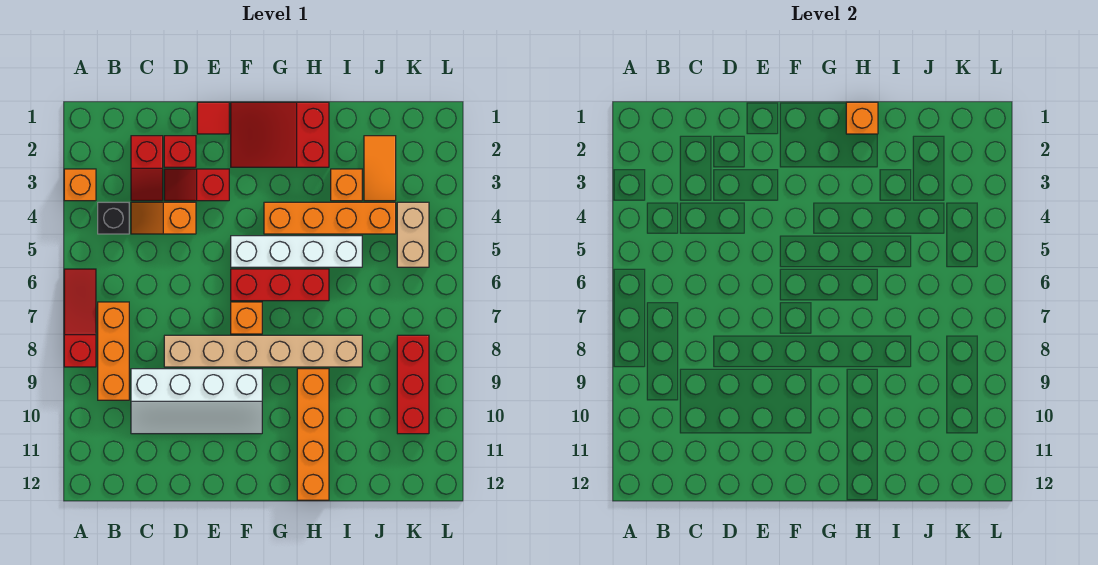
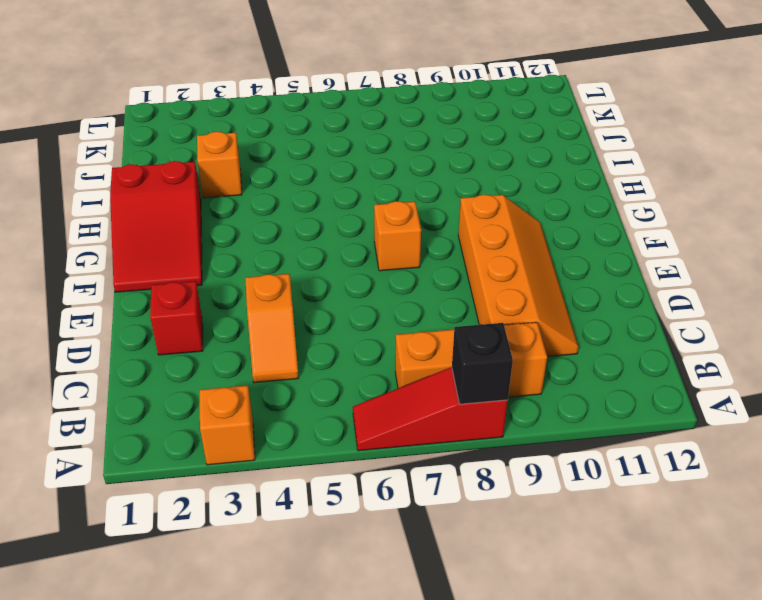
black brick A8 level 2 -> black brick B4 level 1
orange slope C9:F10 level 1 top 9 -> white slope C9:F10 level 1 top 9
none -> red slope C2:C3 level 1 top 2
none -> red slope D3:E3 level 1 top E
none -> tan brick D8:I8 level 1

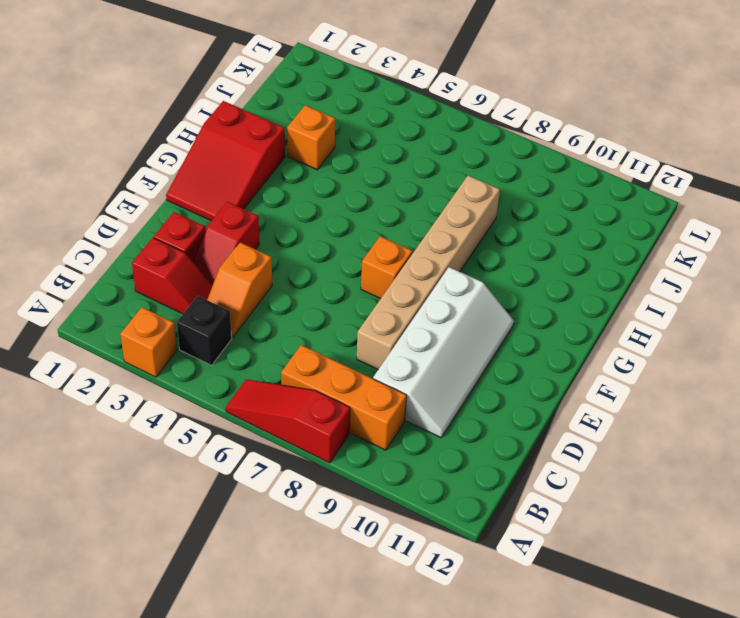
none -> red tile E1 level 1
none -> white brick F5:I5 level 1
none -> red brick F6:H6 level 1

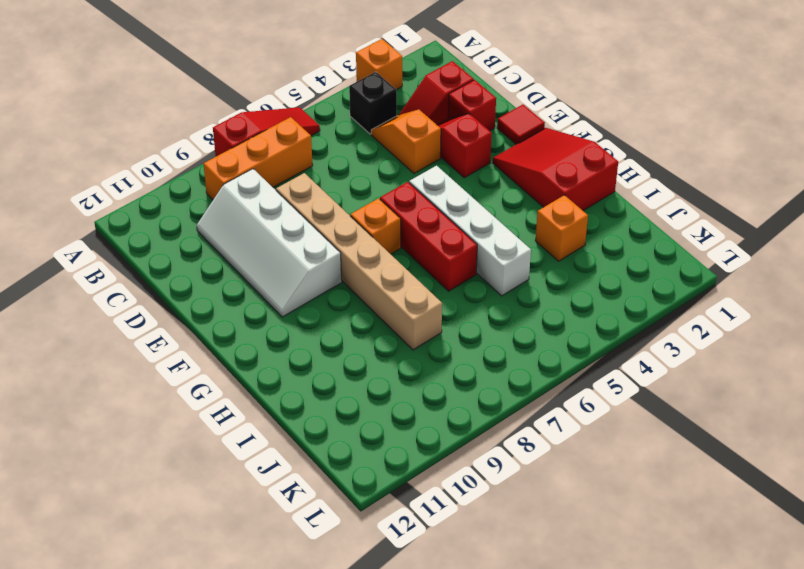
none -> orange brick G4:J4 level 1
none -> orange brick H9:H12 level 1
none -> orange tile J2:J3 level 1

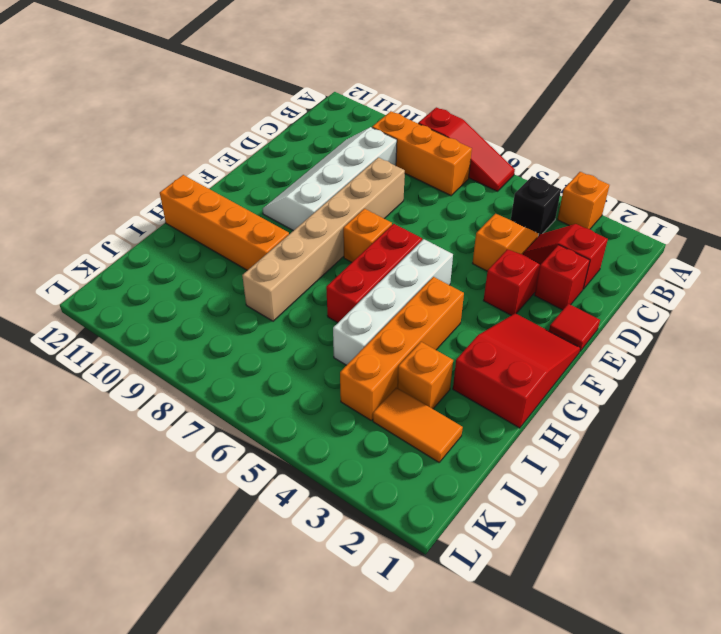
none -> tan brick K4:K5 level 1
none -> red brick K8:K10 level 1
none -> orange brick H1 level 2

